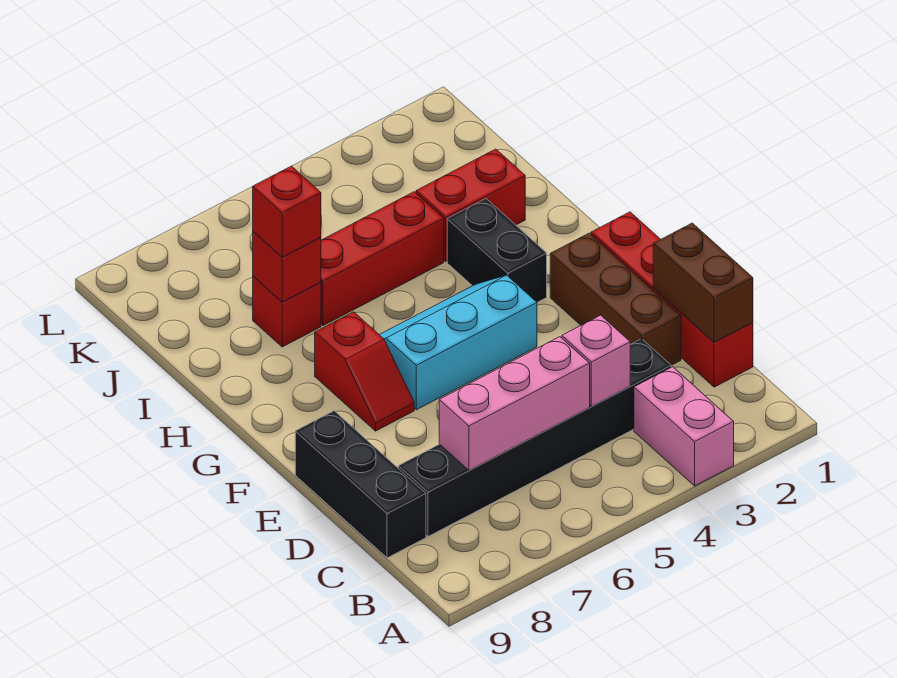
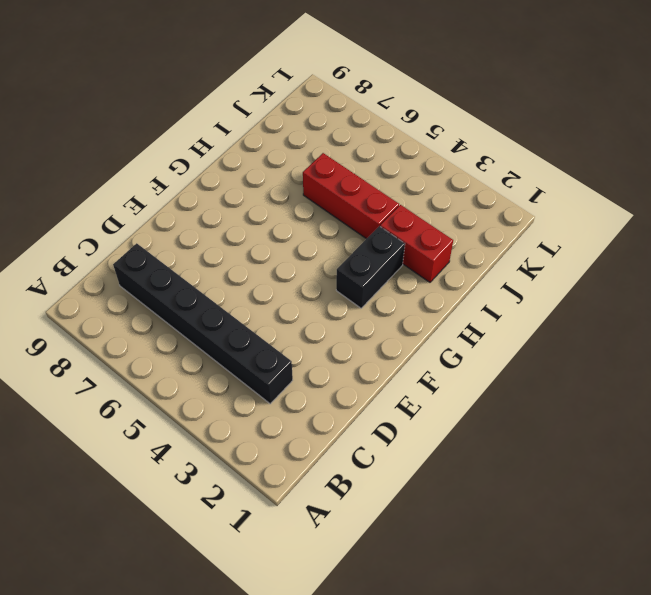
none -> pink brick A3:B3 level 1
none -> red brick C1:F1 level 1
none -> black brick C9:E9 level 1

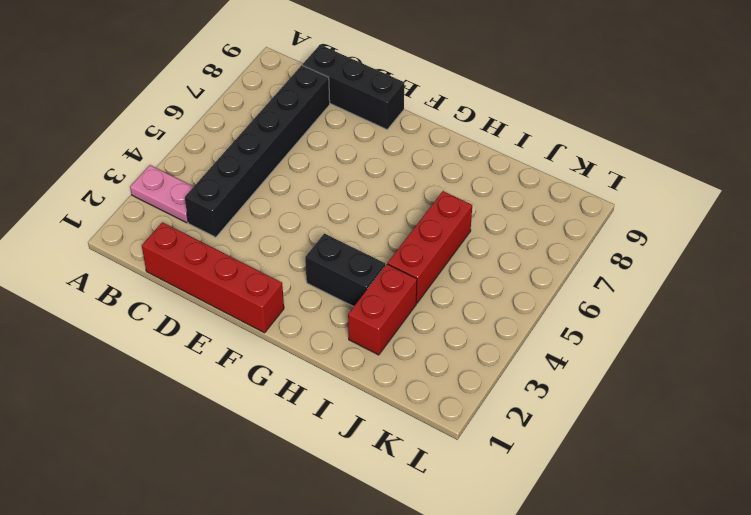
pink plate A3:B3 level 1 -> pink brick A3:B3 level 1
none -> brown brick D2:F2 level 1
none -> cyan slope F4:G6 level 1 top F
none -> red slope F7:G7 level 1 top G

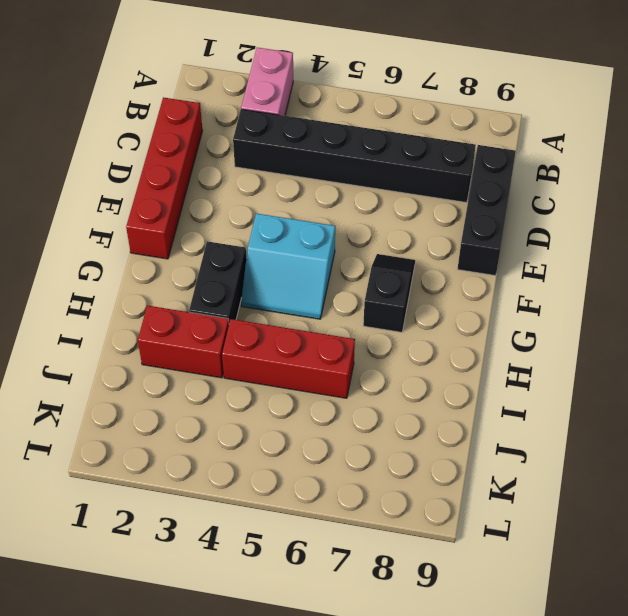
cyan slope F4:G5 level 1 top F -> cyan slope F4:G6 level 1 top F
black slope F7:G7 level 1 top G -> red slope F7:G7 level 1 top G
none -> brown brick D2:F2 level 1
none -> red brick I7 level 1
none -> brown brick C1:D1 level 2

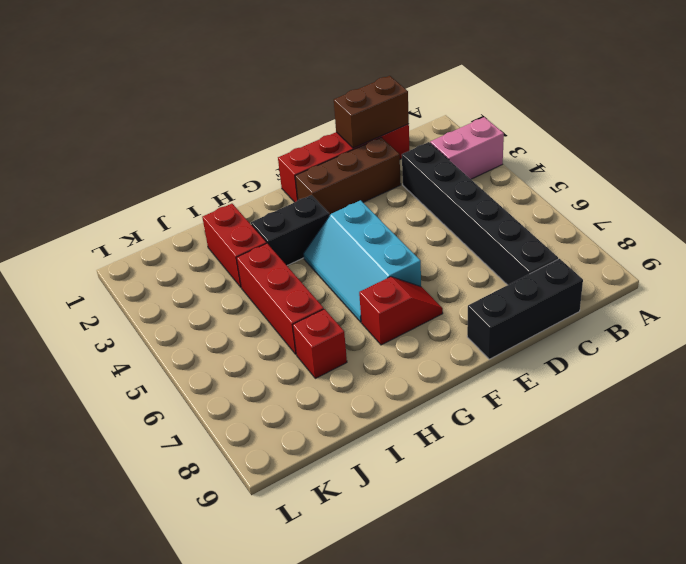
none -> pink brick C4 level 2
none -> pink brick C5:C7 level 2
none -> red brick I7 level 2

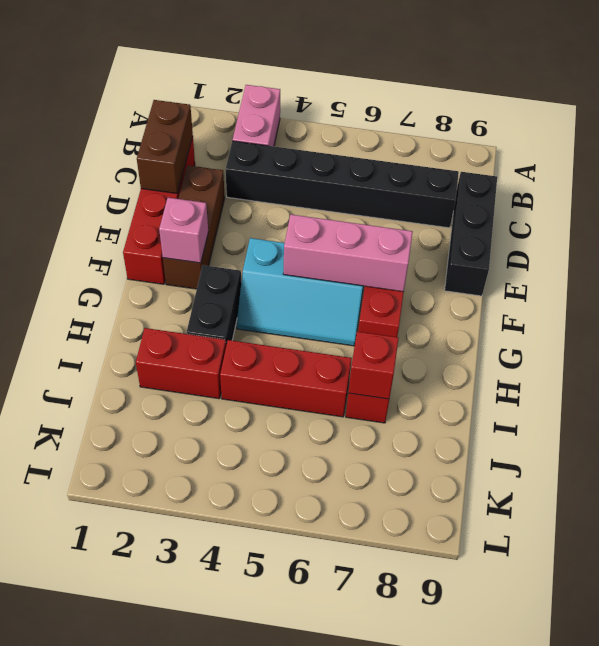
pink brick F2 level 2 -> pink brick C4 level 2
pink brick F5:F7 level 2 -> pink brick C5:C7 level 2
none -> red brick I7 level 3

